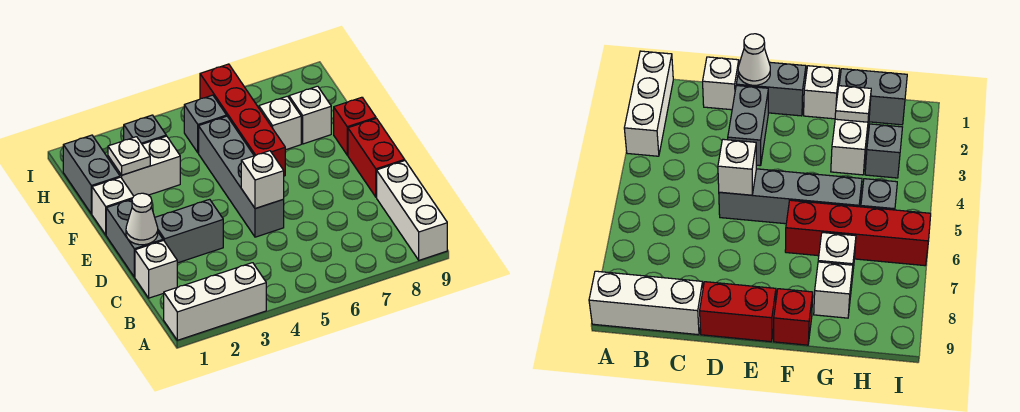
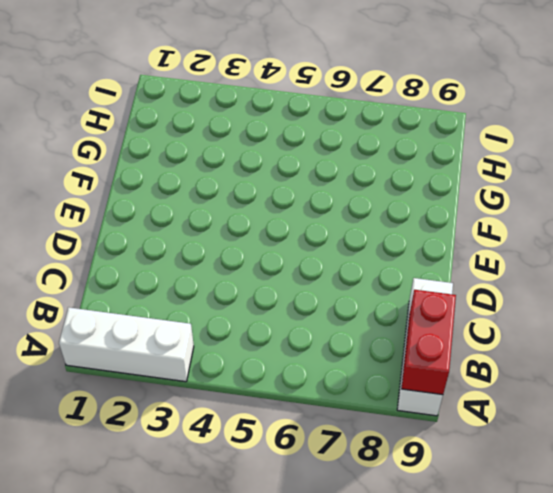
red brick A9:B9 level 2 -> red brick D9:E9 level 1
none -> white brick C1 level 1
none -> grey brick D1:E1 level 1
none -> grey brick D2:D3 level 1

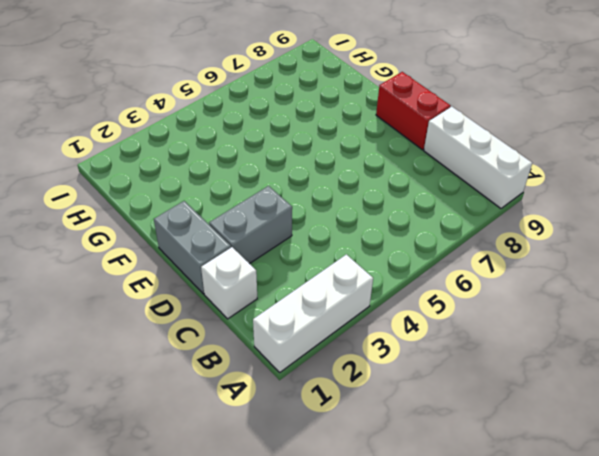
none -> grey brick D5:G5 level 1
none -> white brick F1 level 1
none -> red brick F6:I6 level 1

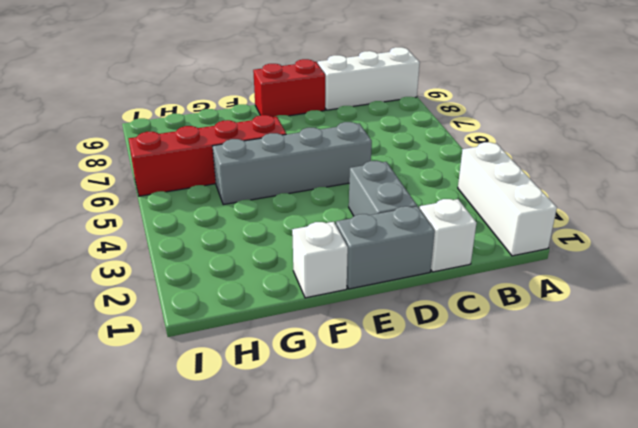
none -> red brick F9 level 1
none -> grey brick G1:H1 level 1
none -> white brick G2:G3 level 1

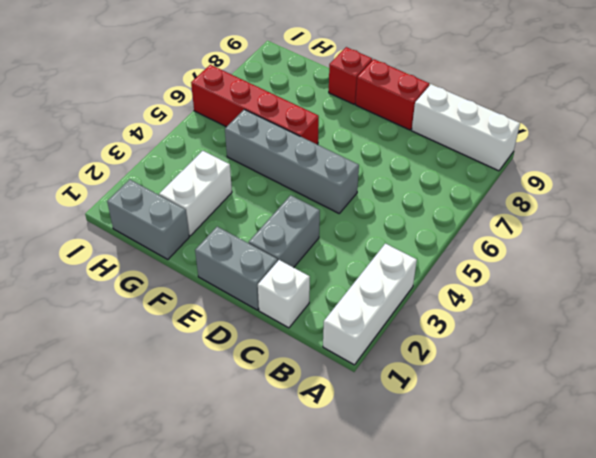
none -> white brick F1 level 1
none -> white brick G7 level 1
none -> white brick G8 level 1

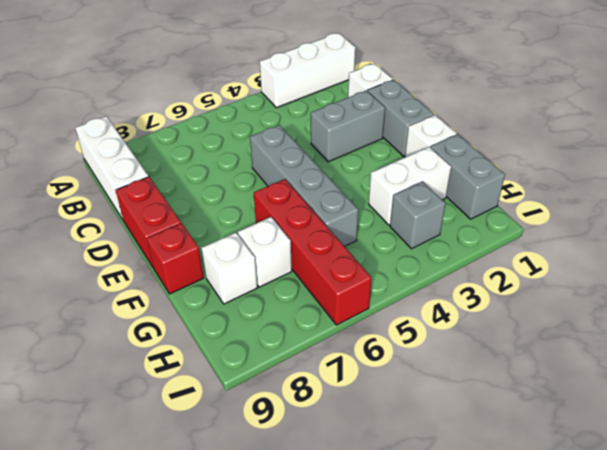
none -> grey brick H5 level 1
none -> white cone D1 level 2
none -> white brick D5 level 2

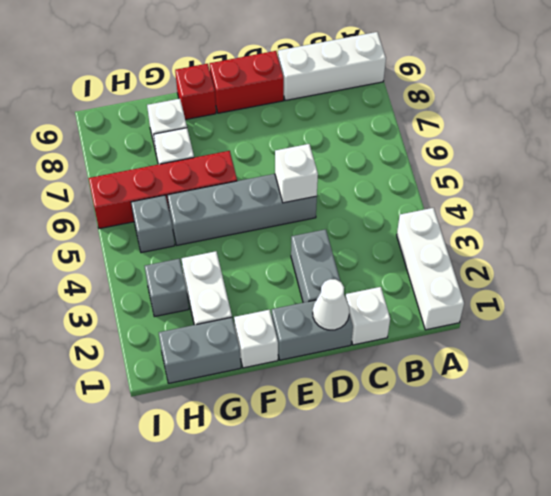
none -> white plate G2 level 2

